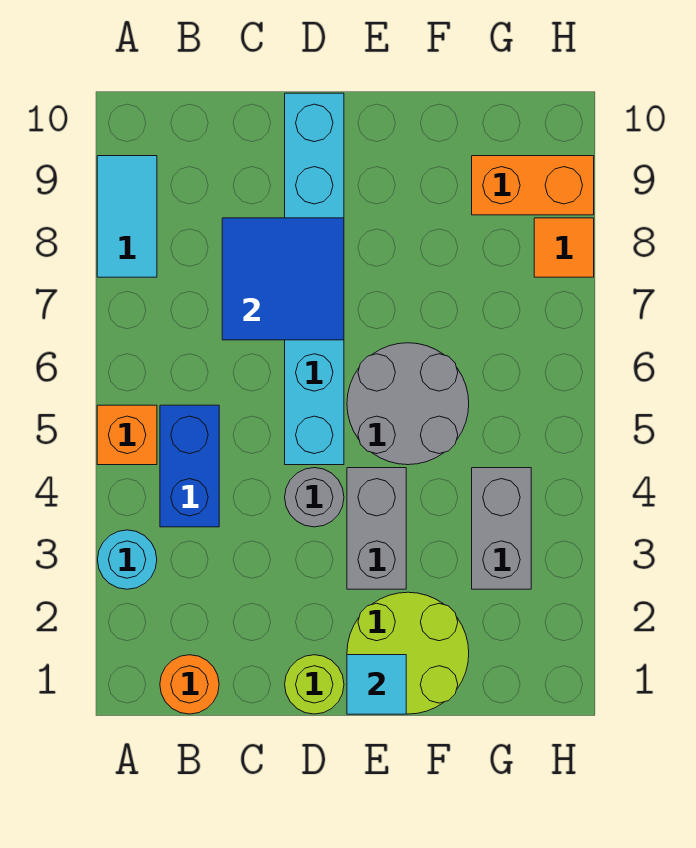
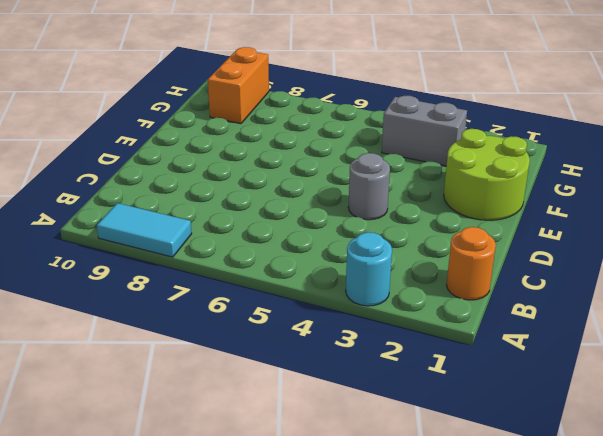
none -> orange brick A5 level 1
none -> blue brick B4:B5 level 1
none -> lime round brick D1 level 1

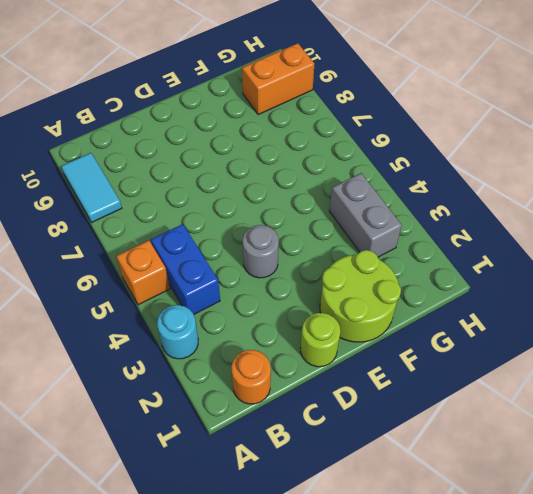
none -> cyan brick D5:D10 level 1
none -> grey brick E3:E4 level 1
none -> grey round brick E5:F6 level 1

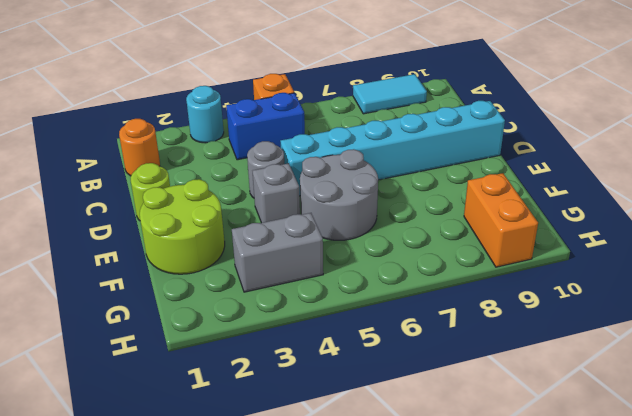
grey brick E4 level 1 -> grey brick E3:E4 level 1
none -> orange tile H8 level 1
none -> blue tile C7:D8 level 2
none -> cyan tile E1 level 2

